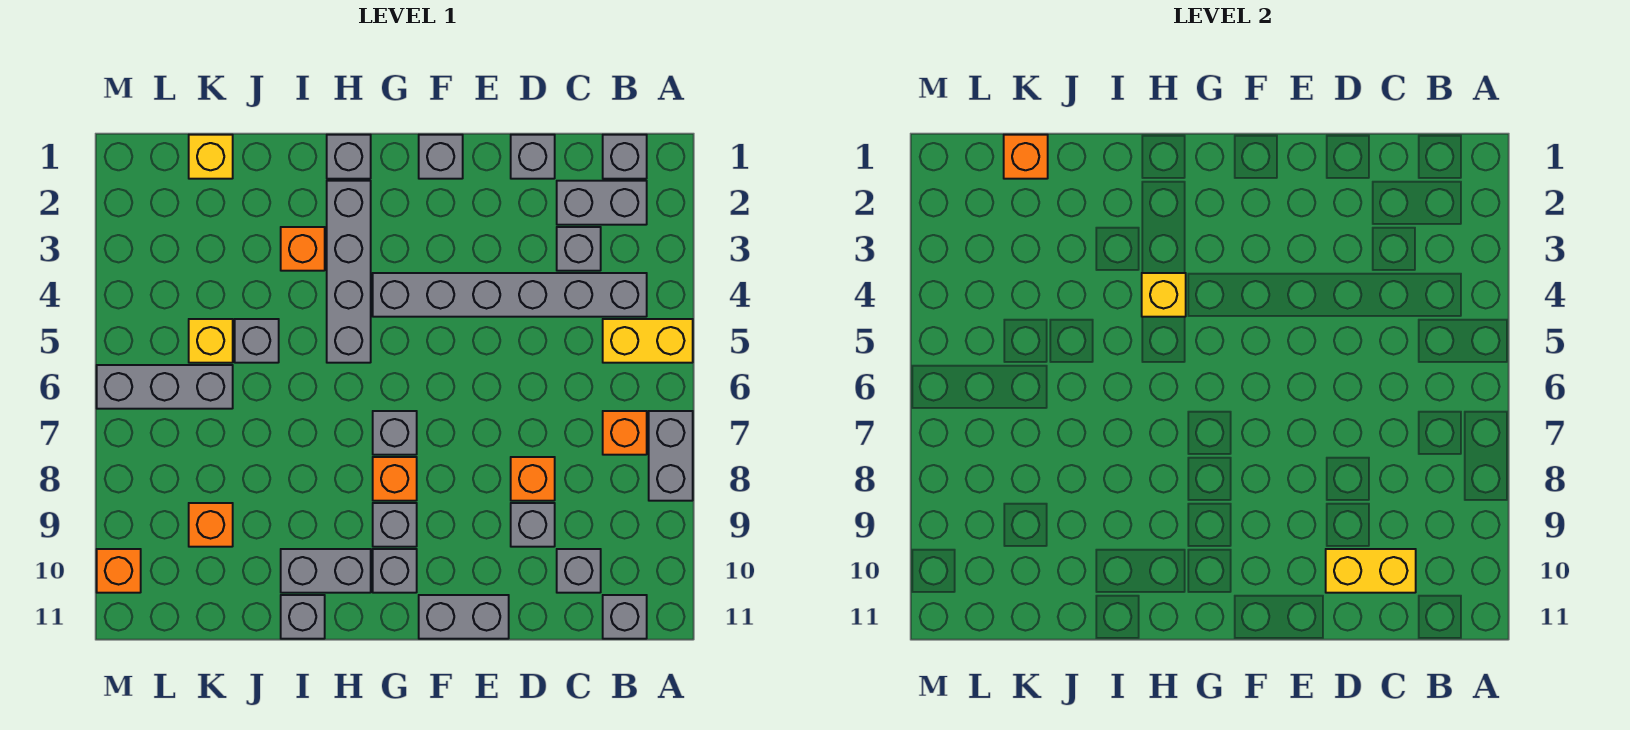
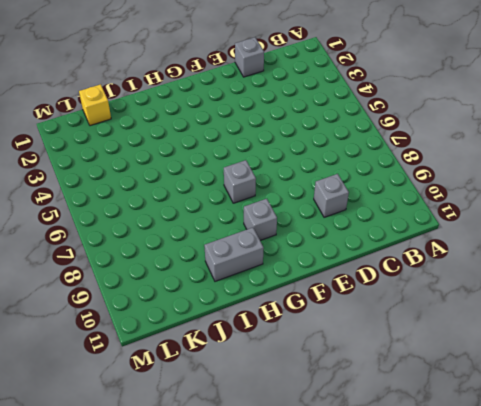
none -> yellow brick A5:B5 level 1
none -> grey brick A7:A8 level 1
none -> grey brick B1 level 1
none -> grey brick B2:C2 level 1

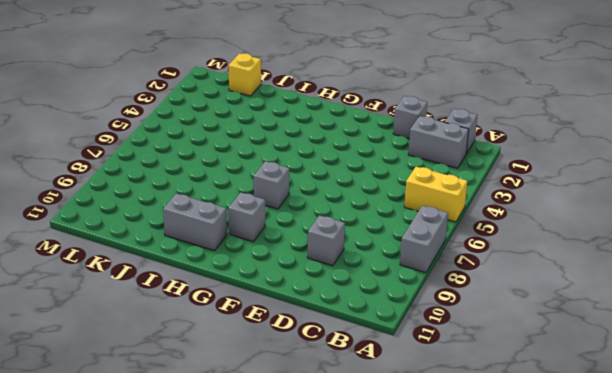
none -> grey brick B4:G4 level 1
none -> orange brick B7 level 1
none -> grey brick B11 level 1
none -> grey brick C3 level 1

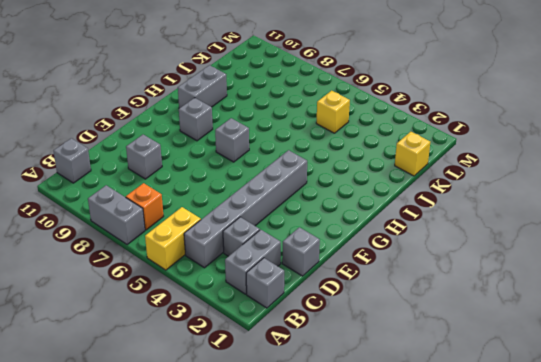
none -> grey brick C10 level 1
none -> orange brick D8 level 1
none -> grey brick E11:F11 level 1
none -> grey brick F1 level 1

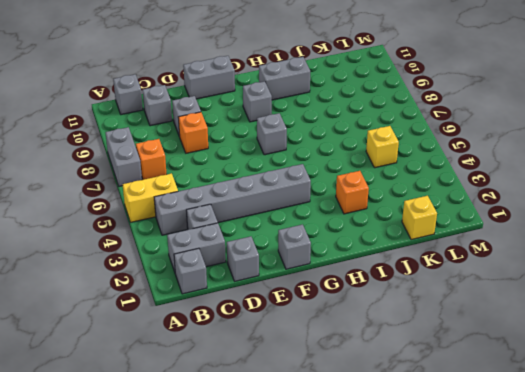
none -> orange brick G8 level 1
none -> grey brick G10 level 1
none -> grey brick H1 level 1
none -> grey brick H2:H5 level 1

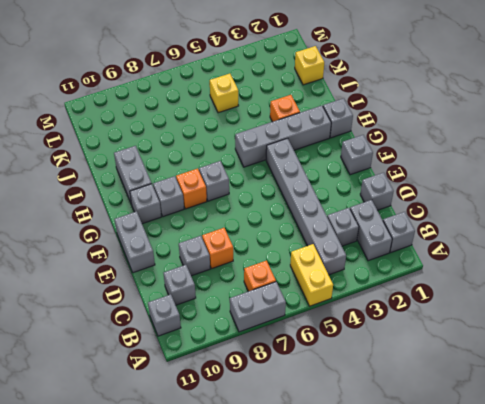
none -> grey brick I11 level 1
none -> grey brick J5 level 1
none -> grey brick K6:M6 level 1
none -> orange brick K9 level 1

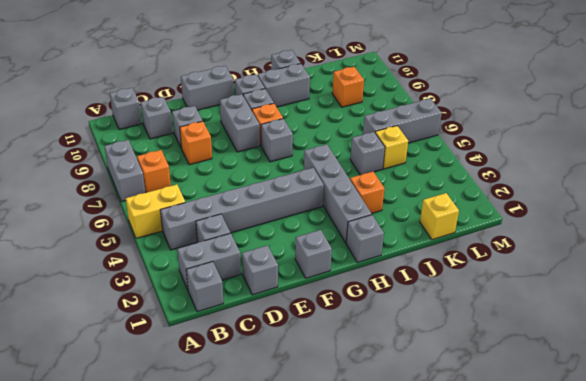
grey brick F8:F9 level 1 -> none
none -> orange brick M10 level 1
none -> yellow brick C10:D10 level 2
none -> yellow brick H4 level 2
none -> orange brick K1 level 2

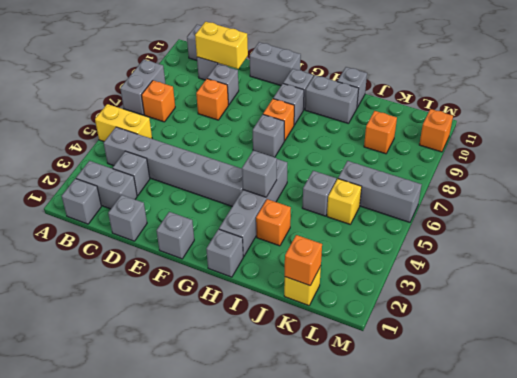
grey brick H4 level 2 -> yellow brick H4 level 2

